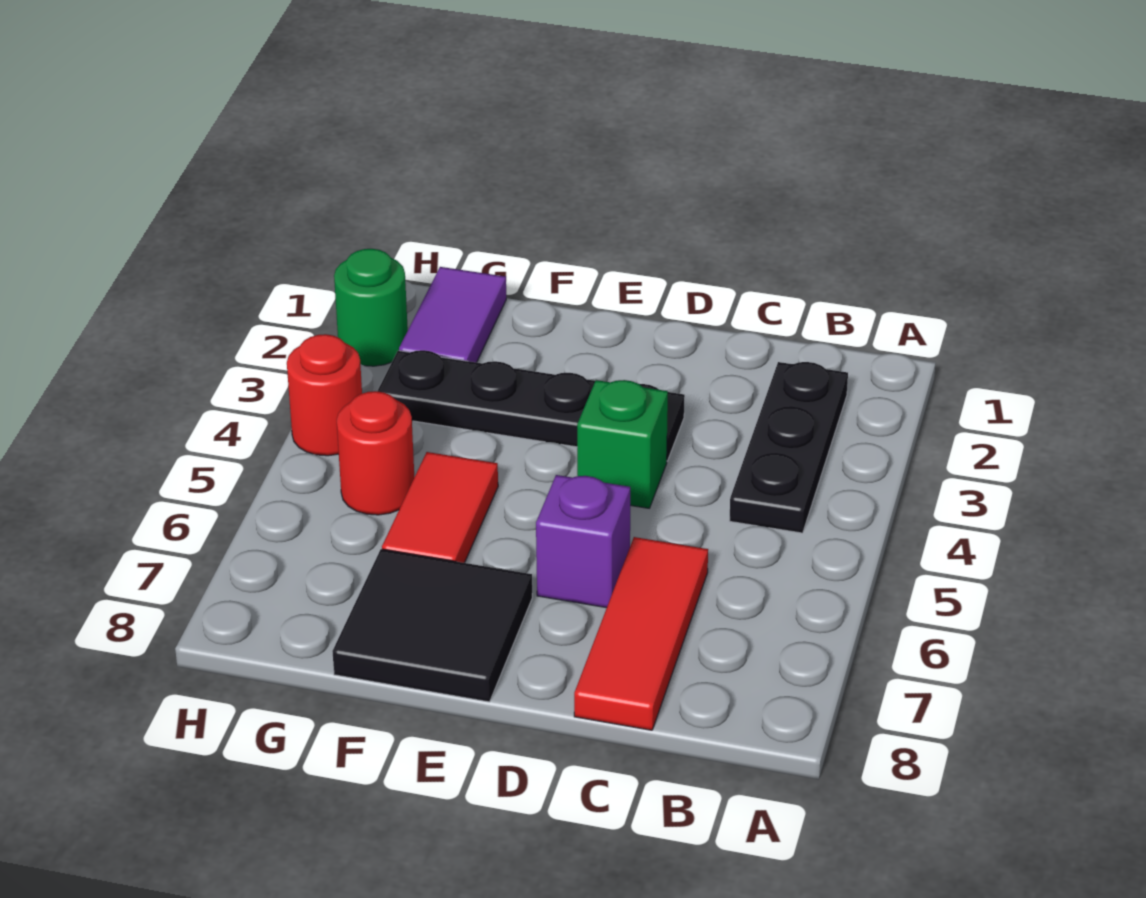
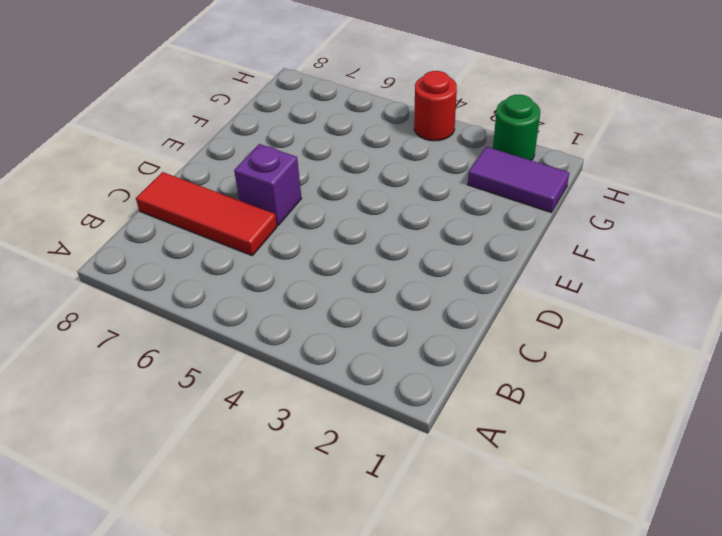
none -> black plate B2:B4 level 1
none -> black plate D3:G3 level 1

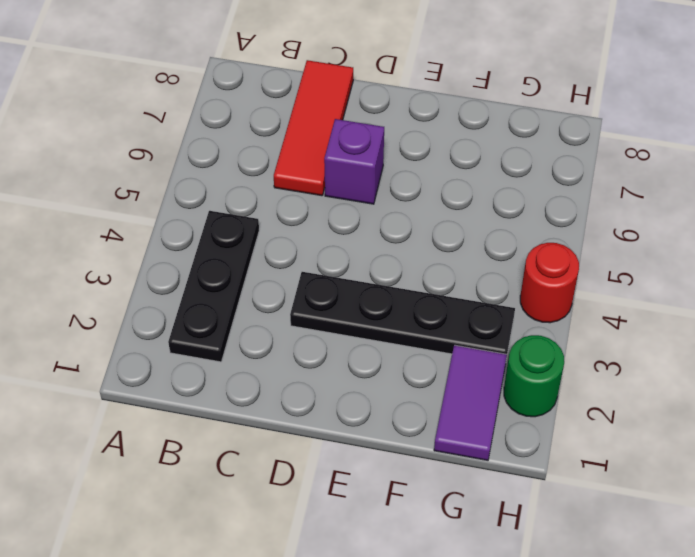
none -> green brick D4 level 1
none -> black tile E7:F8 level 1

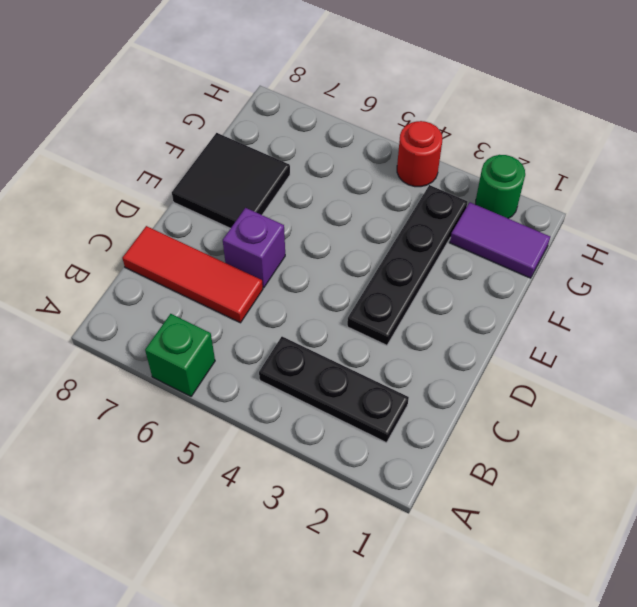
green brick A6 level 1 -> green brick D4 level 1
none -> red tile F5:F6 level 1
none -> red round brick G5 level 1

